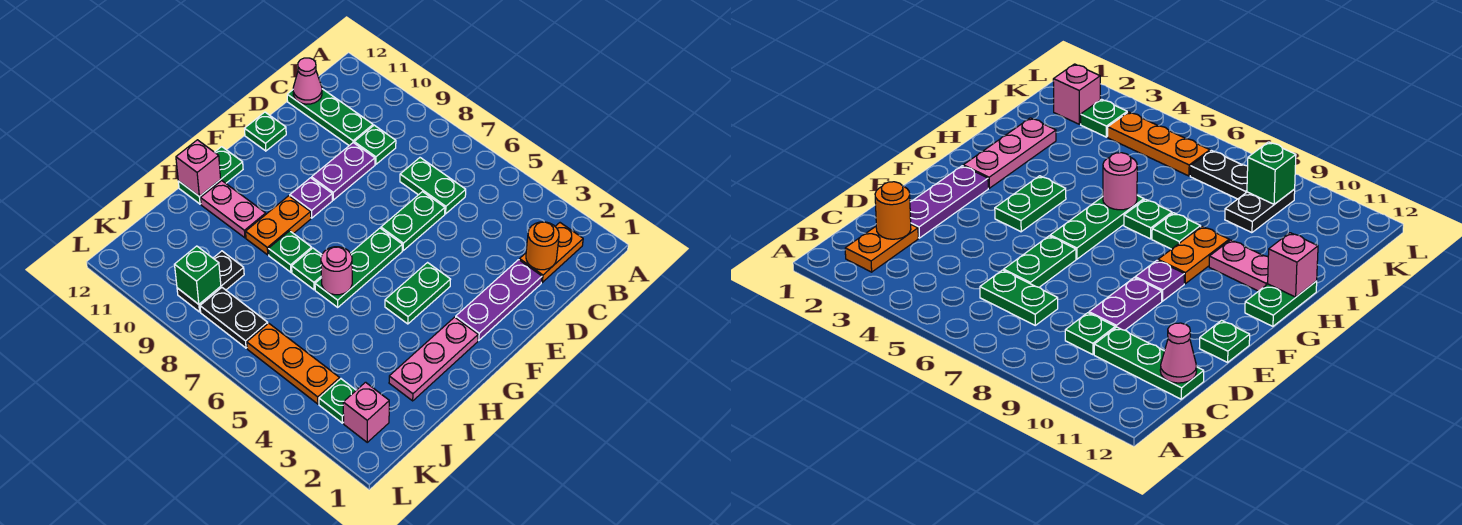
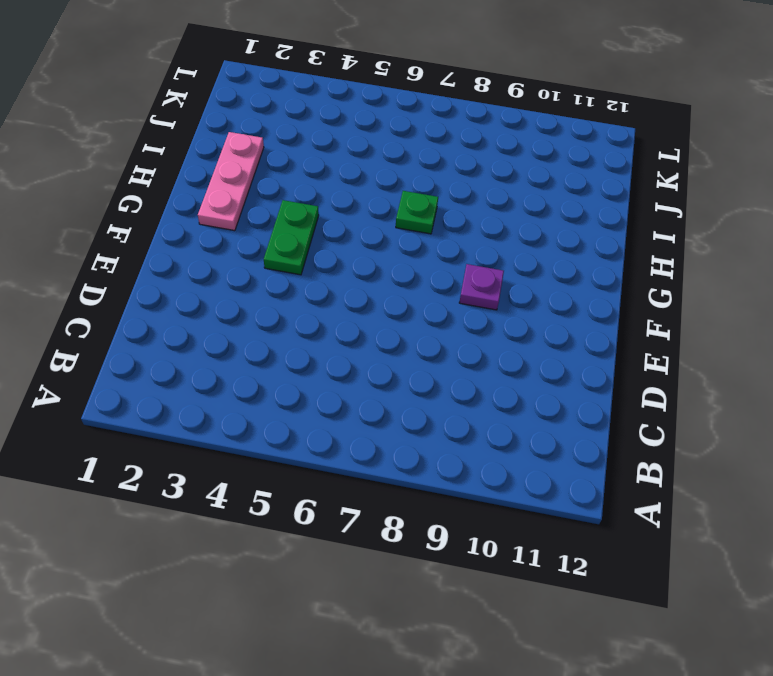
none -> orange plate B2:C2 level 1
none -> green plate C6:C7 level 1
none -> green plate C9 level 1

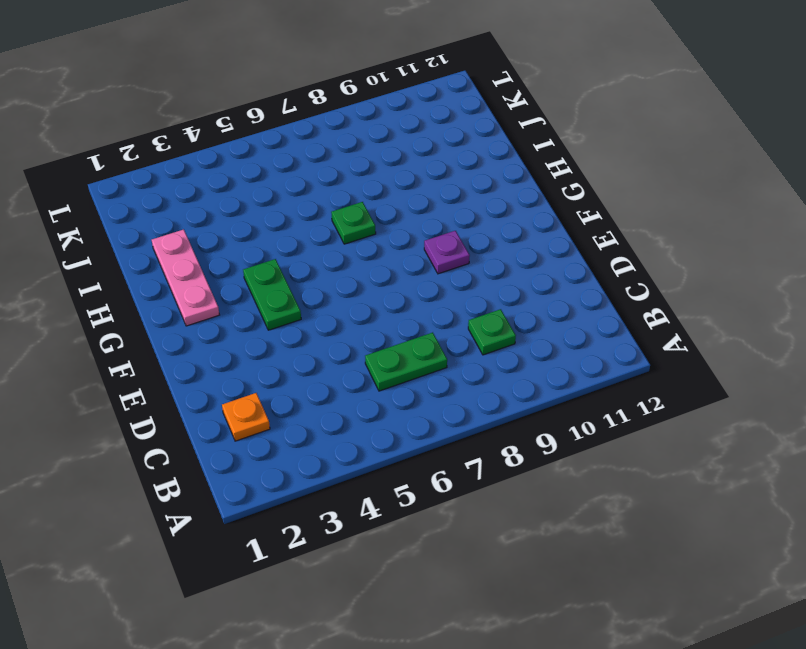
orange plate C2 level 1 -> orange plate B2:C2 level 1
none -> green plate C10:C12 level 1
none -> purple plate D2:F2 level 1
none -> green plate D6:E6 level 1

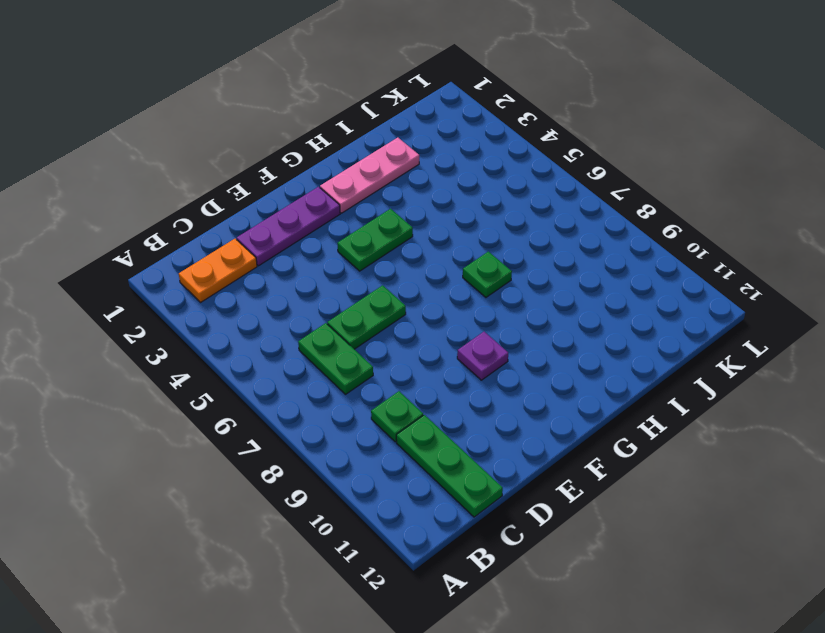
none -> purple plate D9:E9 level 1
none -> green plate E12 level 1
none -> green plate F6:H6 level 1

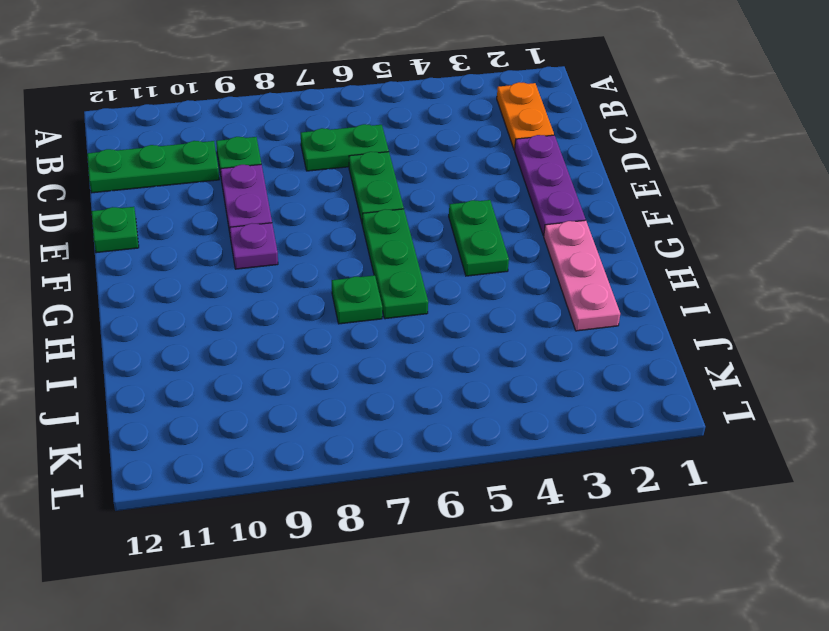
none -> orange plate G9:H9 level 1
none -> green plate G12:H12 level 1
none -> green plate H8 level 1

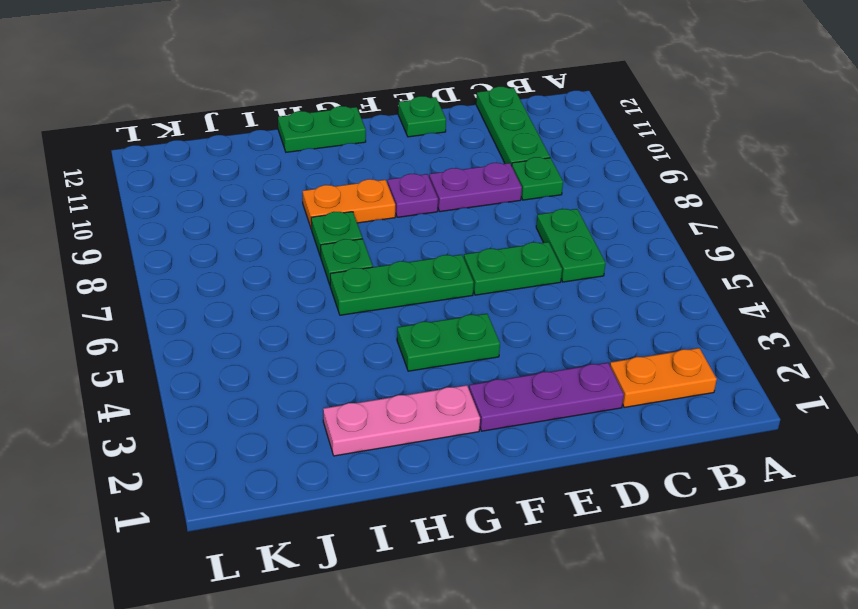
none -> pink plate H10:H11 level 1
none -> black plate J9:K9 level 1
none -> pink brick K2 level 1

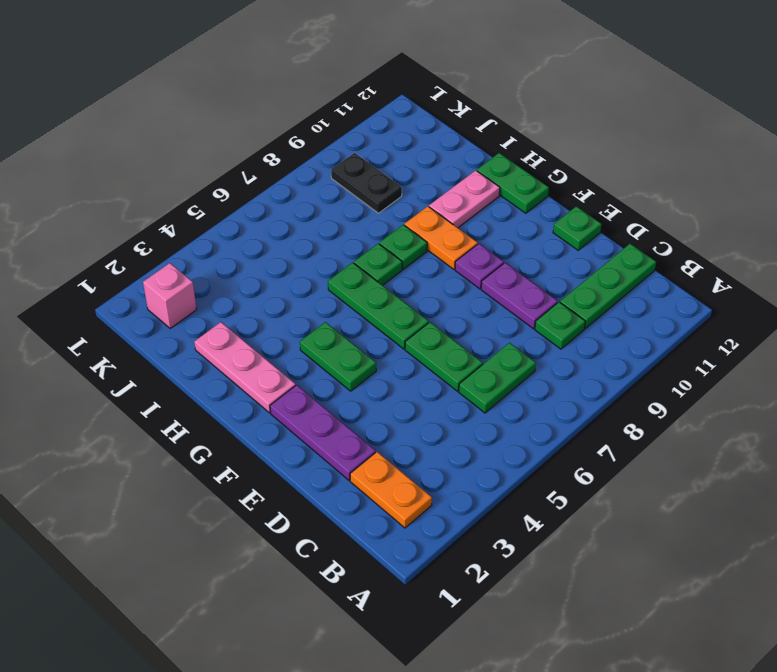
none -> green plate K3 level 1
none -> orange plate K4:K6 level 1
none -> black plate K7:K8 level 1

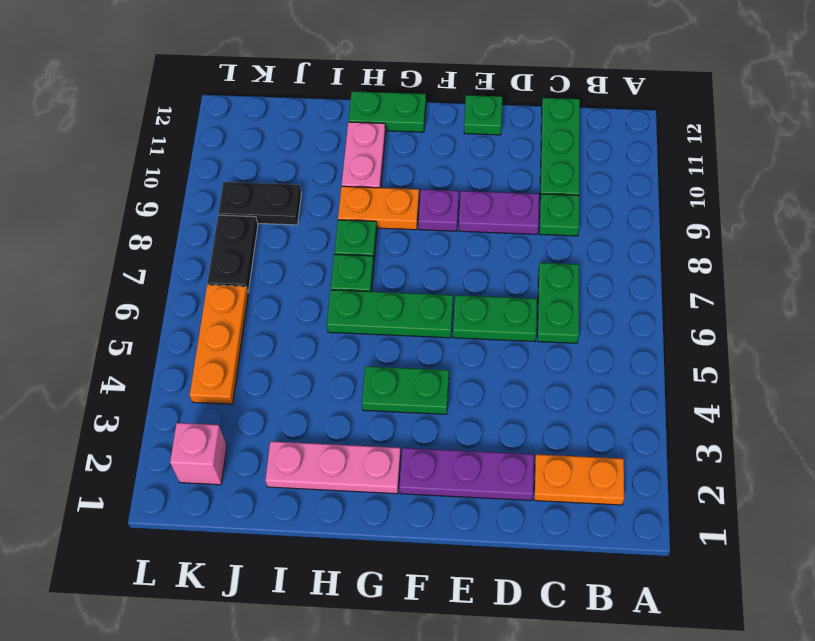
none -> green plate K3 level 1
none -> orange round brick C2 level 2
none -> pink cone C12 level 2

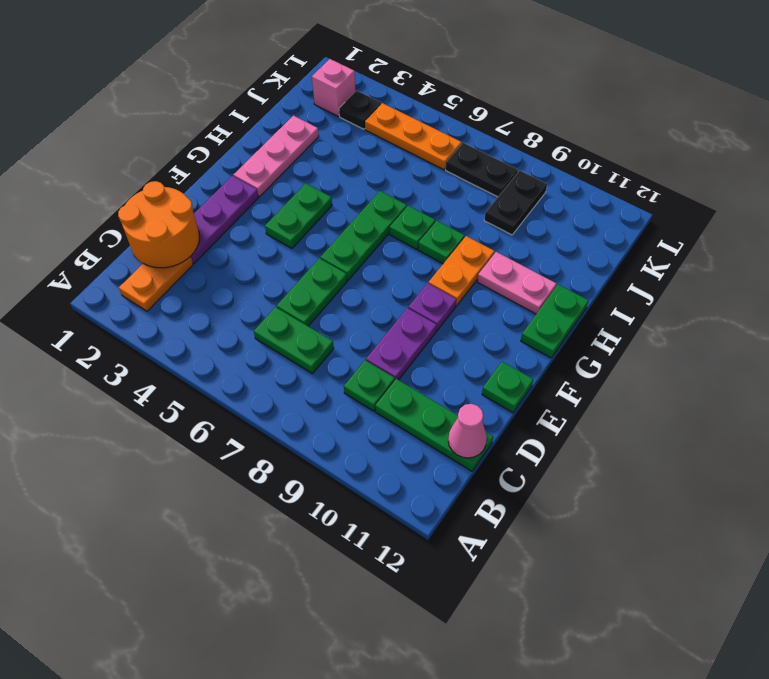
orange round brick C1:D2 level 2 -> orange round brick C2 level 2
black plate K3 level 1 -> green plate K3 level 1
none -> pink round brick H6 level 2
none -> pink brick H12 level 2
none -> green brick K9 level 2

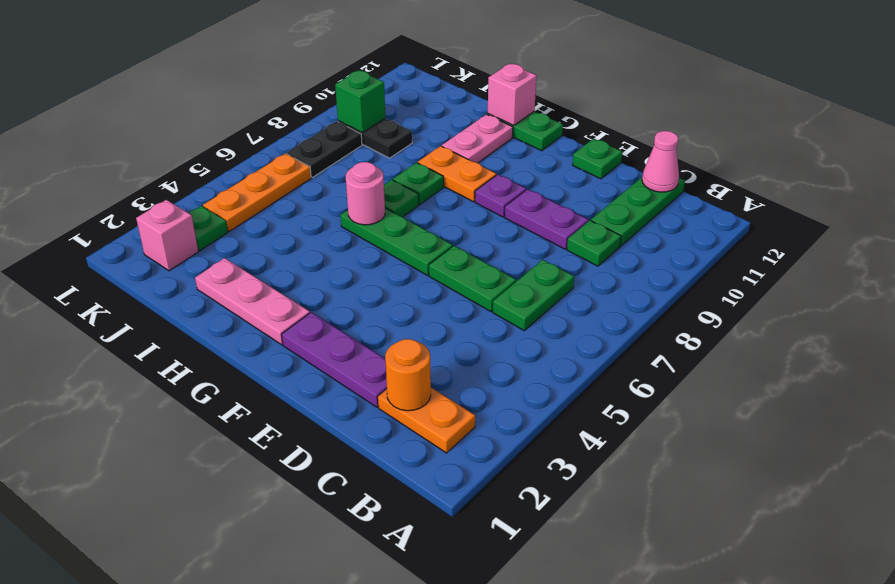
none -> green plate F4:G4 level 1

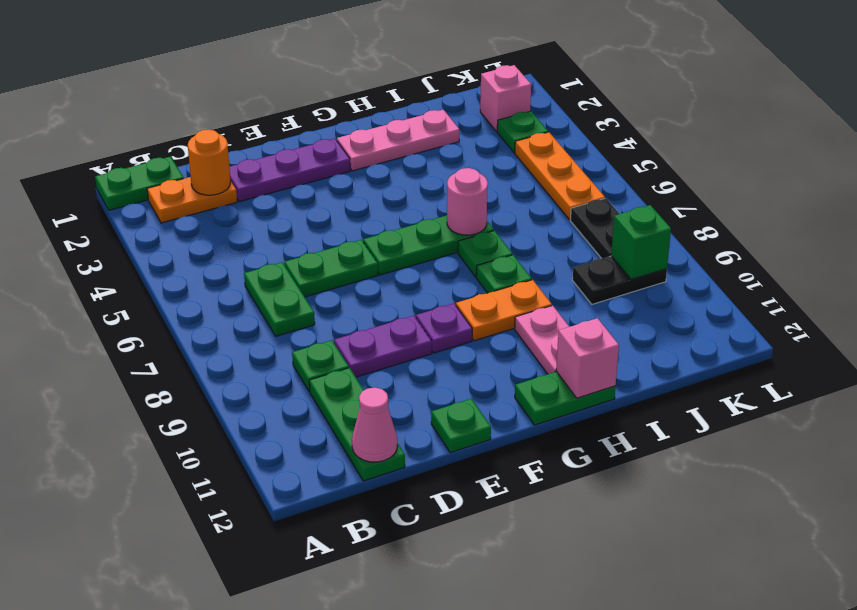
green plate A1:B1 level 1 -> green plate F4:G4 level 1

